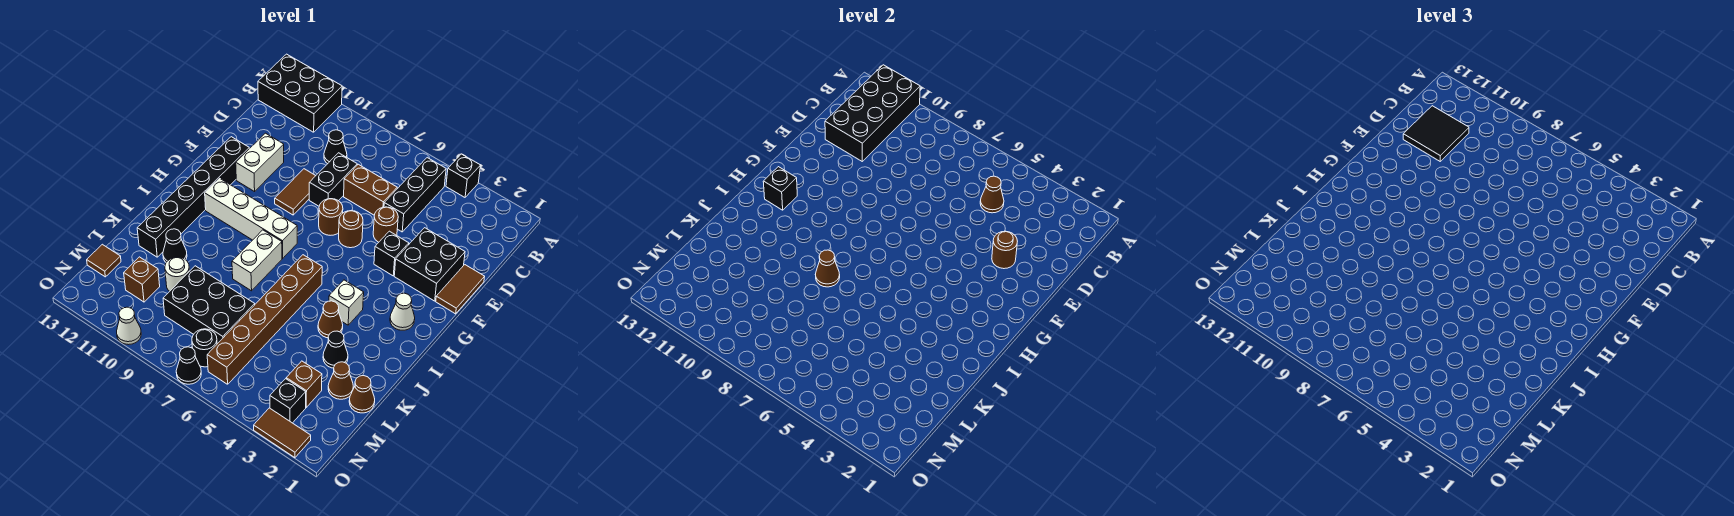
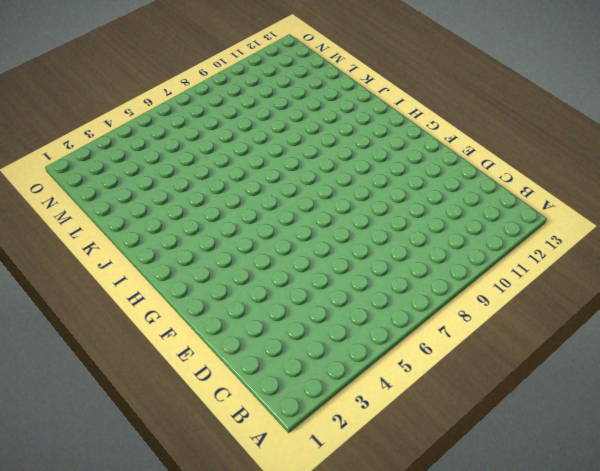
none -> black brick A4 level 1
none -> black brick A11:B13 level 1
none -> black brick B5:D5 level 1
none -> black cone C9 level 1

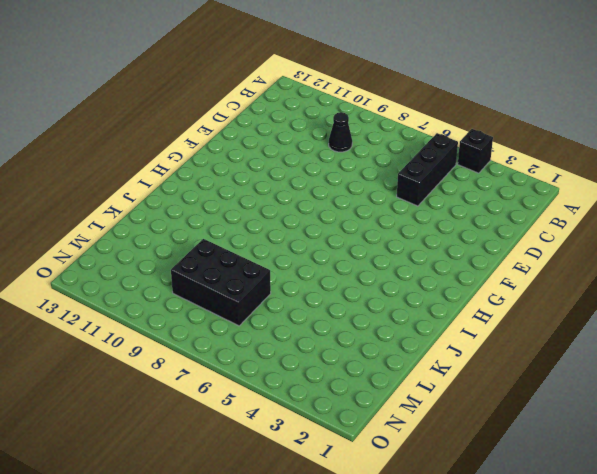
none -> black brick A11:B13 level 1
none -> brown brick D6:D7 level 1
none -> black brick D8:E8 level 1
none -> brown tile E1:F1 level 1

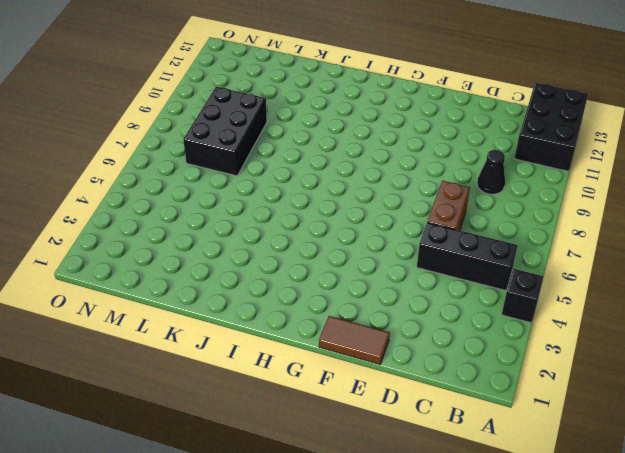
none -> black brick D8:E8 level 1
none -> black brick E2:F3 level 1
none -> brown round brick E5 level 1
none -> brown tile E9:F9 level 1

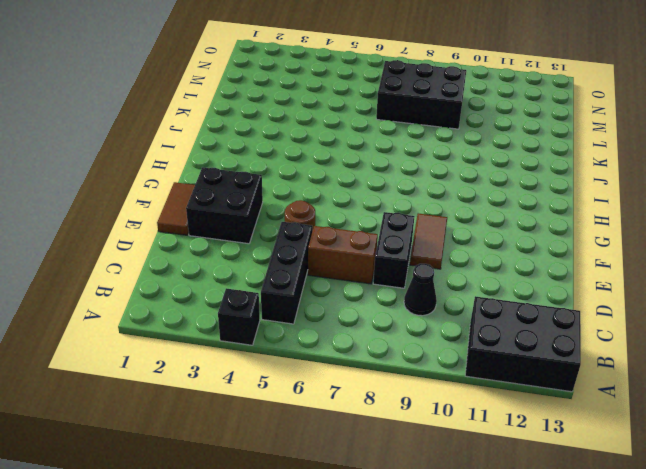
none -> white brick E11:F11 level 1
none -> black brick F4 level 1
none -> brown round brick F6 level 1
none -> brown round brick F7 level 1

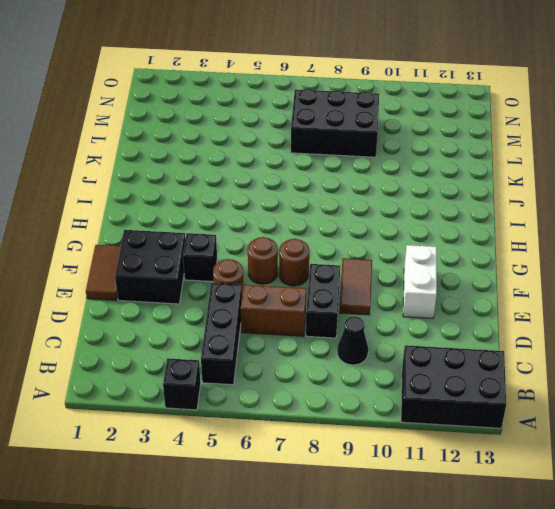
none -> black brick F12:K12 level 1
none -> white cone H2 level 1
none -> white brick H8:H11 level 1
none -> white brick I4 level 1

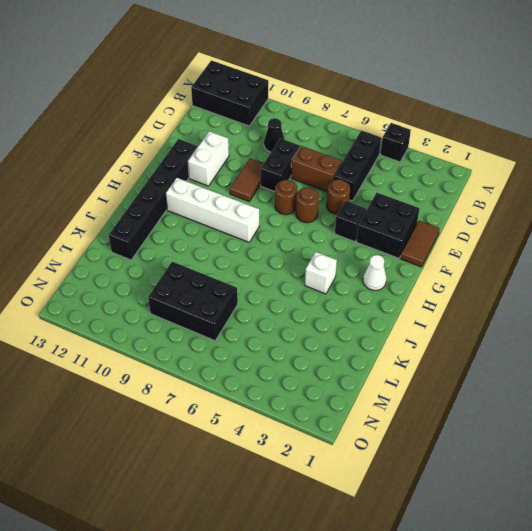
none -> brown brick I6:N6 level 1
none -> white brick I8:J8 level 1
none -> brown cone J4 level 1
none -> black cone K3 level 1

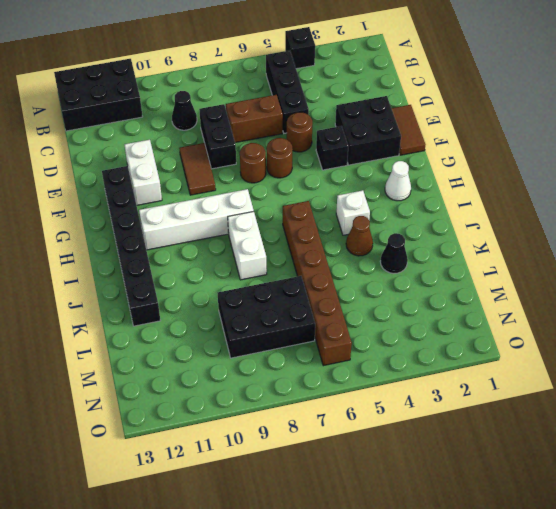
none -> black cone K11 level 1
none -> brown cone L1 level 1
none -> brown cone L2 level 1
none -> white round brick L10 level 1

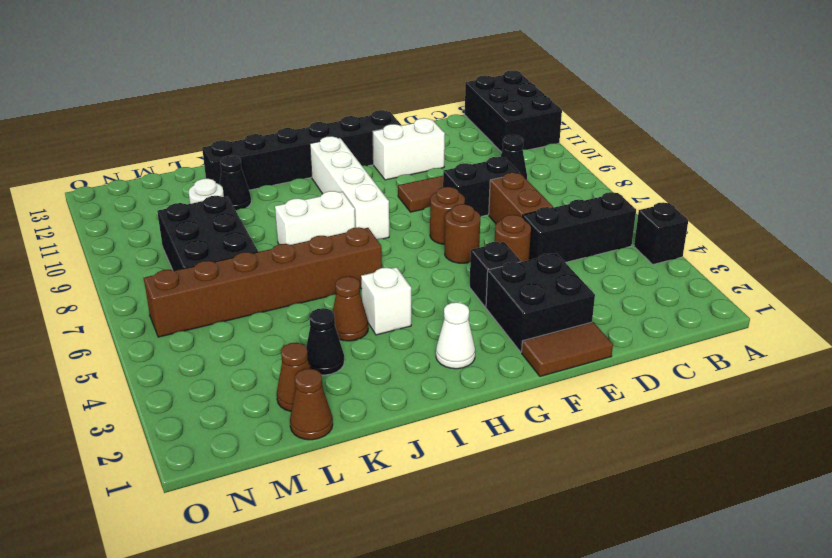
none -> brown brick M3 level 1
none -> brown brick M11 level 1
none -> brown tile M13 level 1
none -> black brick N3 level 1

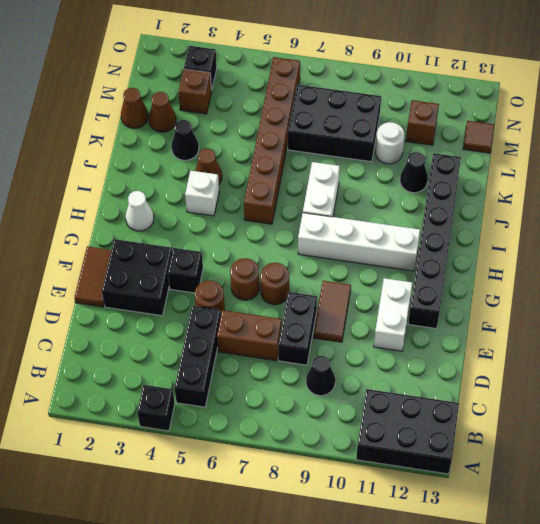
none -> black round brick N7 level 1
none -> brown tile O2:O3 level 1
none -> black cone O7 level 1
none -> white cone O10 level 1

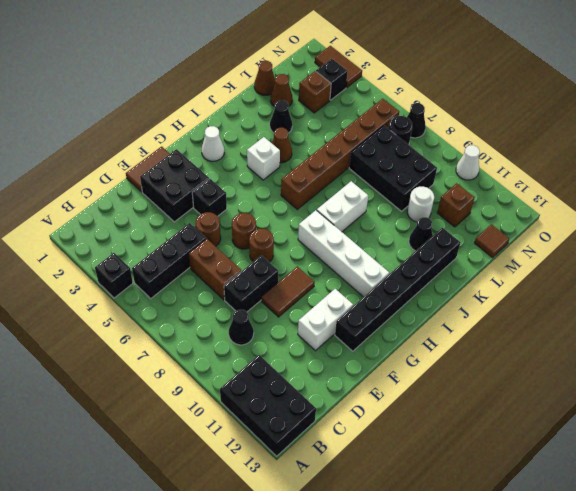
none -> black brick A11:D12 level 2
none -> brown cone C5 level 2
none -> brown round brick E3 level 2
none -> black brick H12 level 2

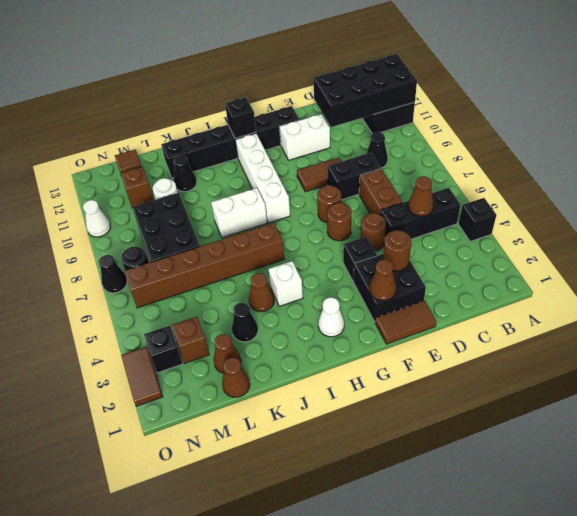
brown cone F2 level 2 -> brown cone J8 level 2
none -> black tile C11:D12 level 3

